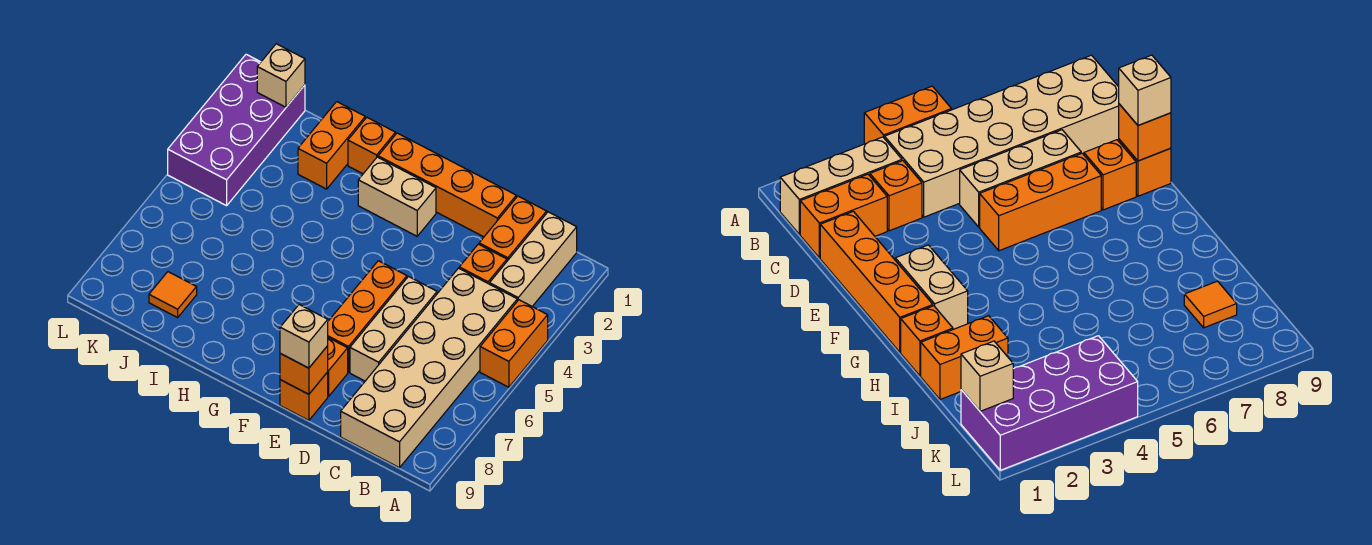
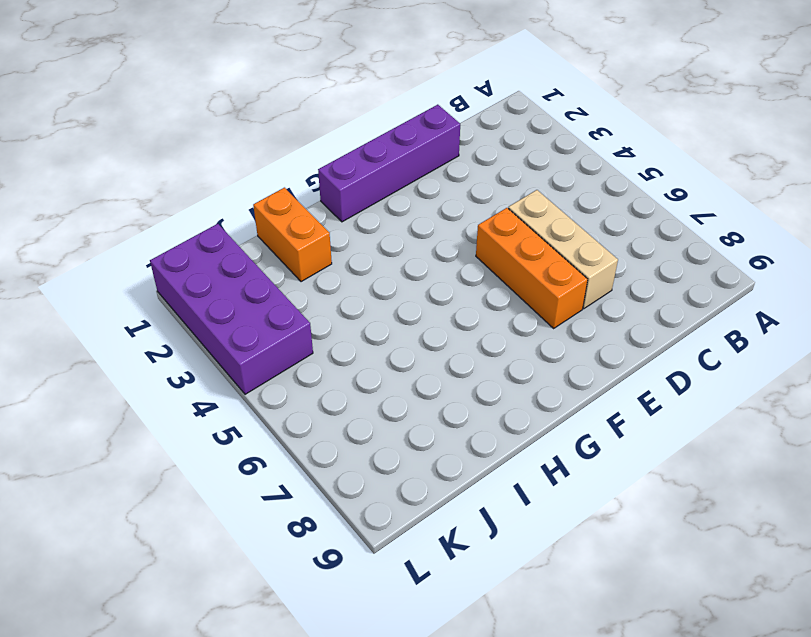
purple brick D1:G1 level 1 -> orange brick D1:G1 level 1
none -> orange brick A4:A5 level 1
none -> tan brick B1:B3 level 1
none -> tan brick B4:C9 level 1

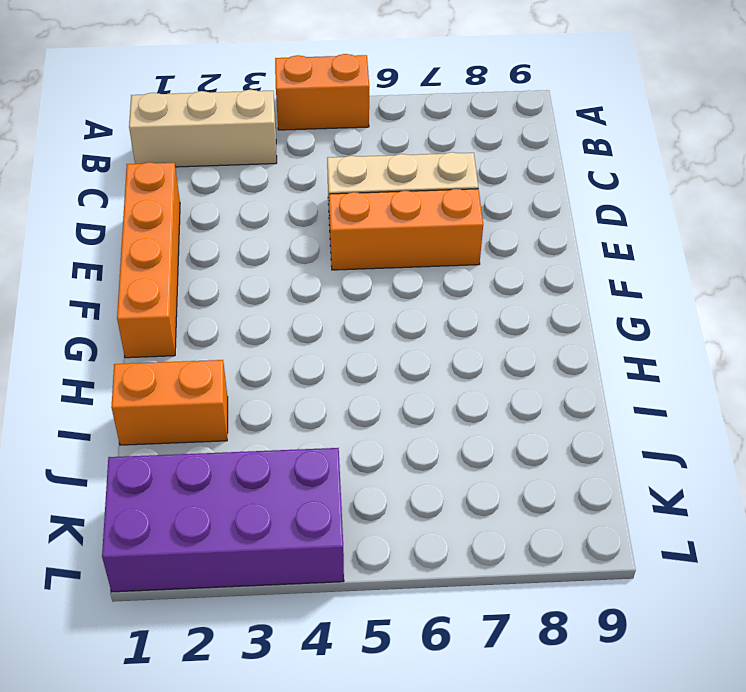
none -> tan brick B4:C9 level 1
none -> orange brick C1:C2 level 1
none -> orange brick C3 level 1

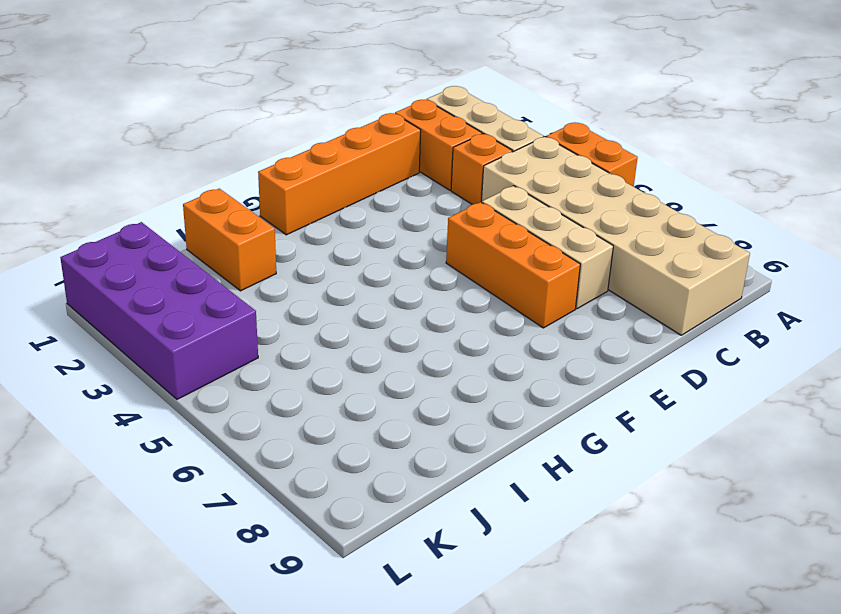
none -> orange brick E8 level 1
none -> orange brick E9 level 1
none -> tan brick F2:G2 level 1

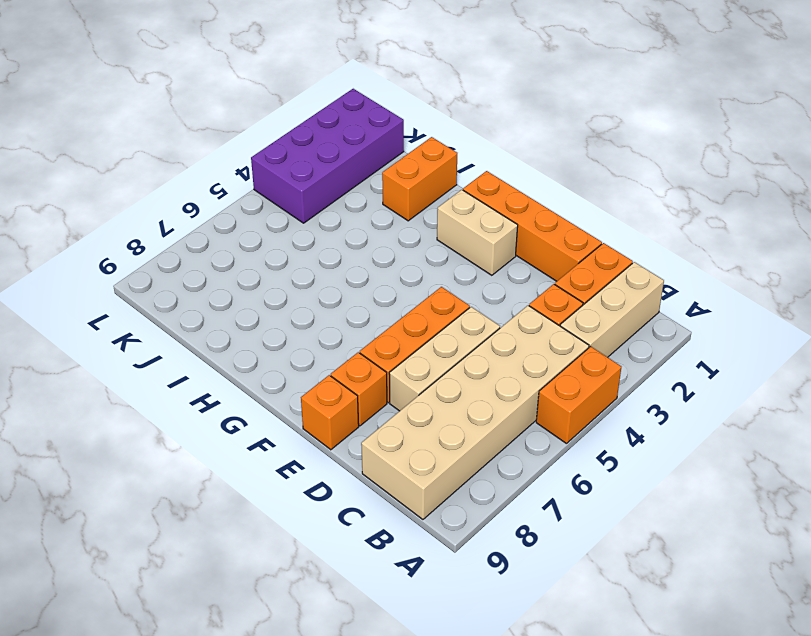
none -> orange brick H1 level 1
none -> orange tile J8 level 1
none -> orange brick E9 level 2

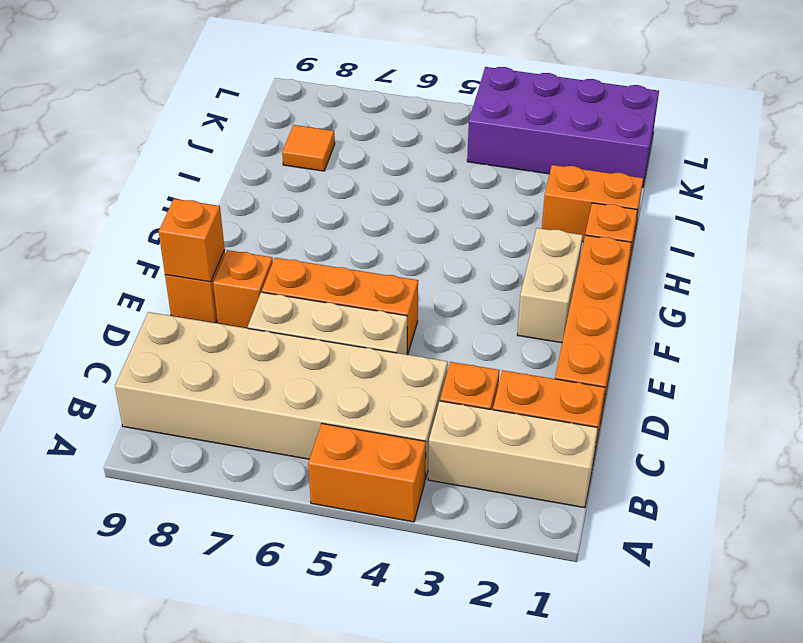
none -> tan brick K1 level 2
none -> tan brick E9 level 3

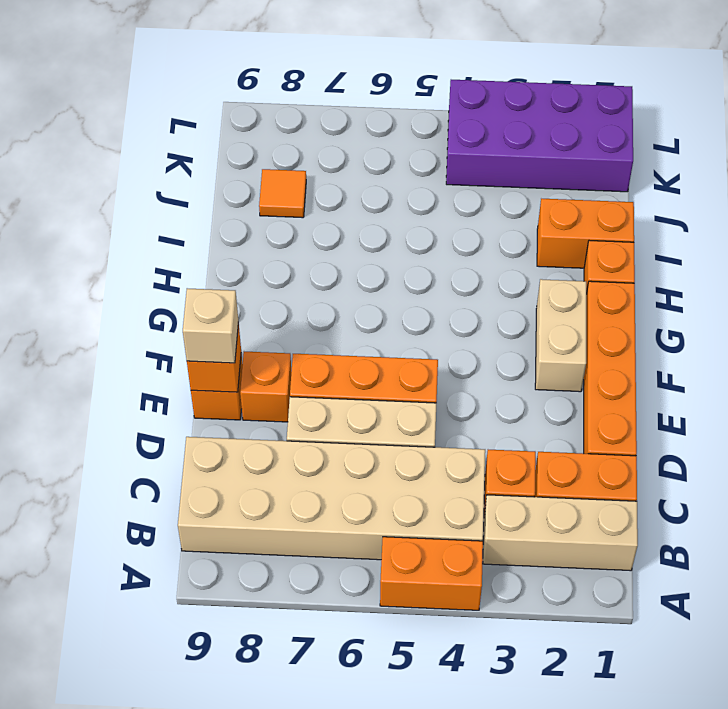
none -> tan brick K1 level 2

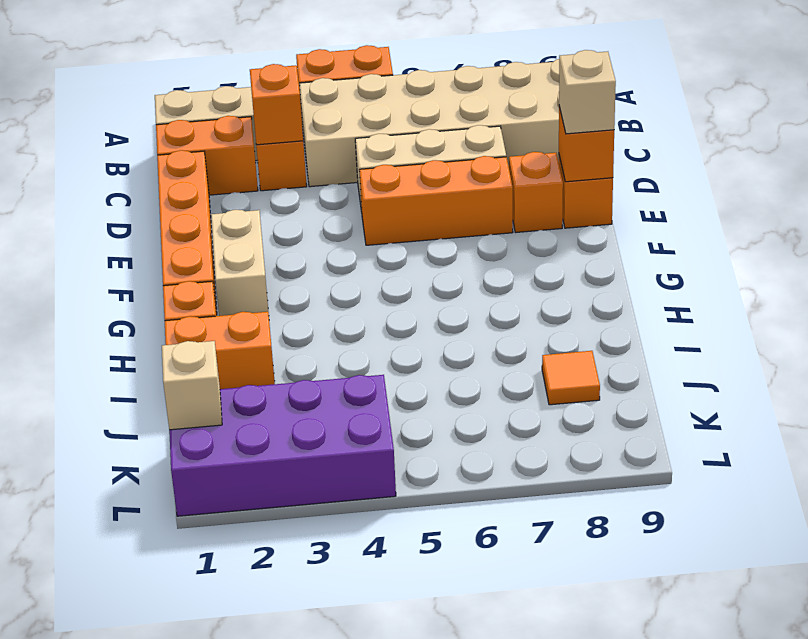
orange brick C3 level 2 -> none

